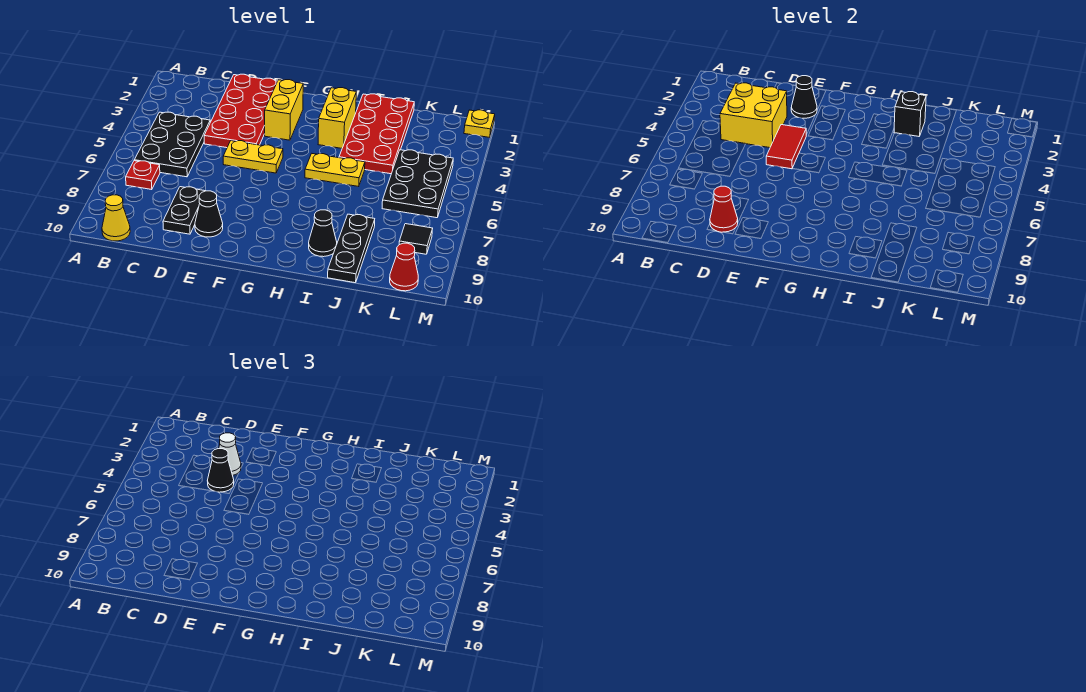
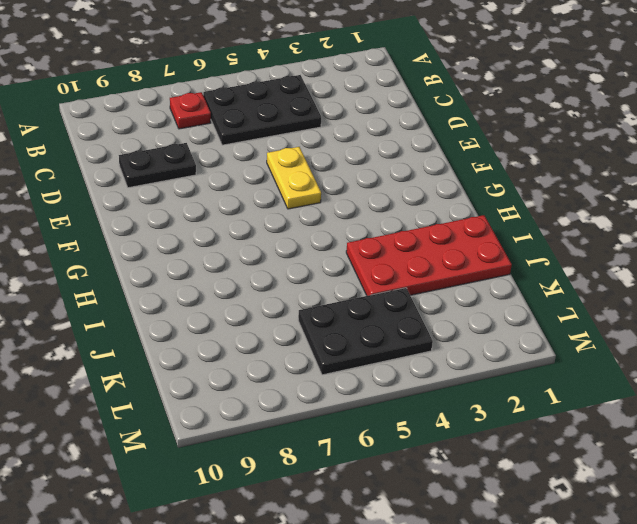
none -> yellow cone B10 level 1
none -> red plate D1:E4 level 1
none -> black cone E9 level 1

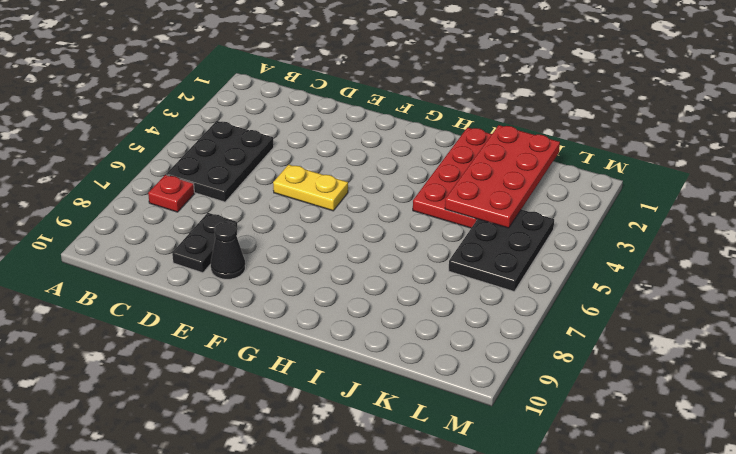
red plate J1:K4 level 2 -> red plate D1:E4 level 1
none -> yellow cone B10 level 1
none -> yellow brick F2:F3 level 1
none -> yellow brick H2:H3 level 1

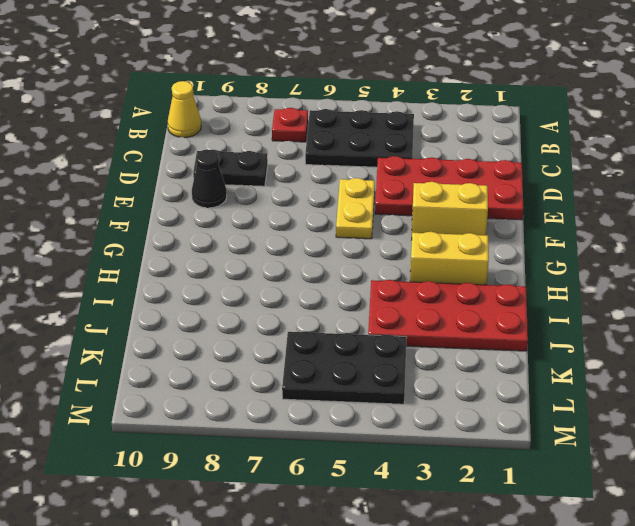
none -> yellow plate H5:I5 level 1
none -> black cone I9 level 1
none -> black plate J8:J10 level 1

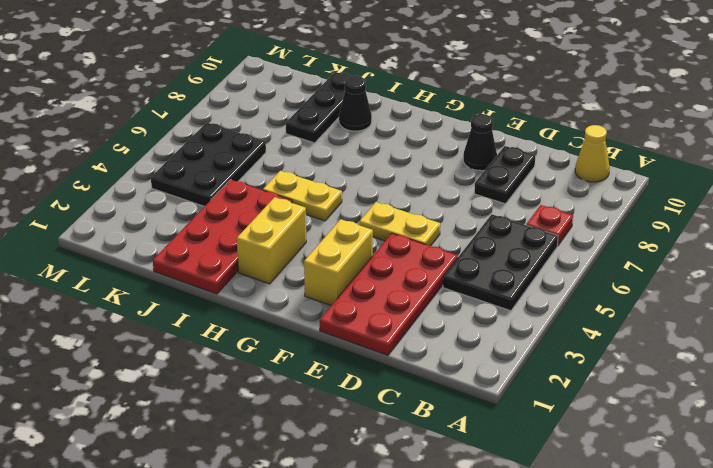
none -> black tile L8 level 1
none -> red cone L10 level 1
none -> yellow plate M1 level 1

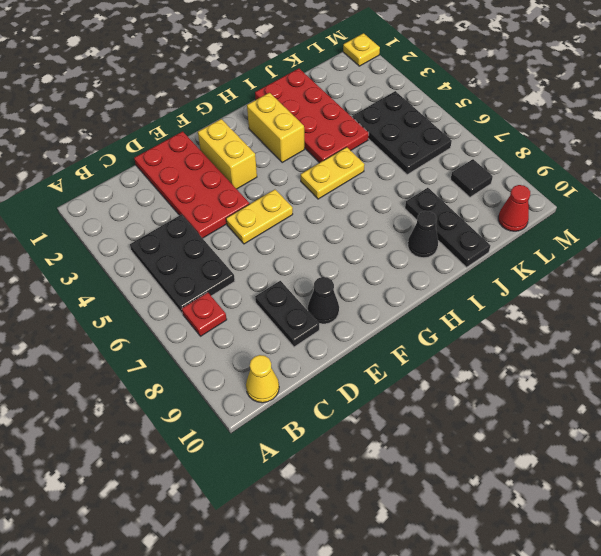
none -> yellow brick C3:D4 level 2
none -> red cone D9 level 2
none -> black cone E2 level 2

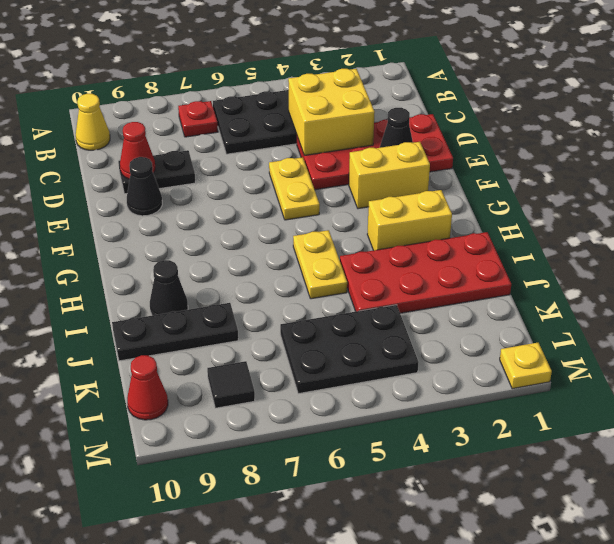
none -> red tile E4:E5 level 2
none -> black brick I2 level 2
none -> white cone D3 level 3

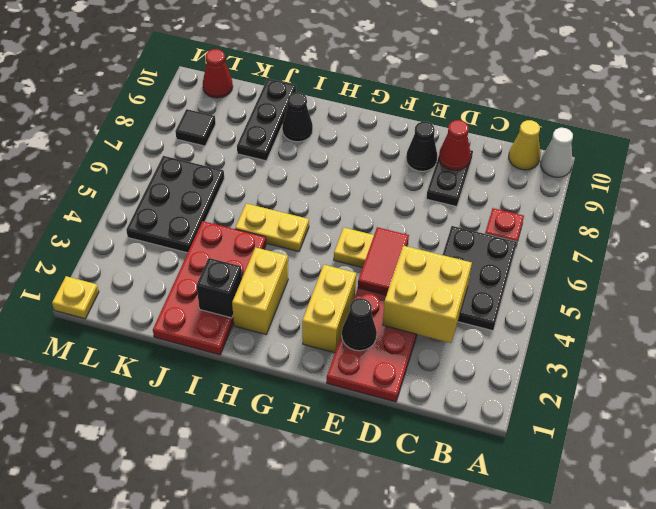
white cone A10 level 1 -> white cone D3 level 3
none -> black cone D4 level 3

